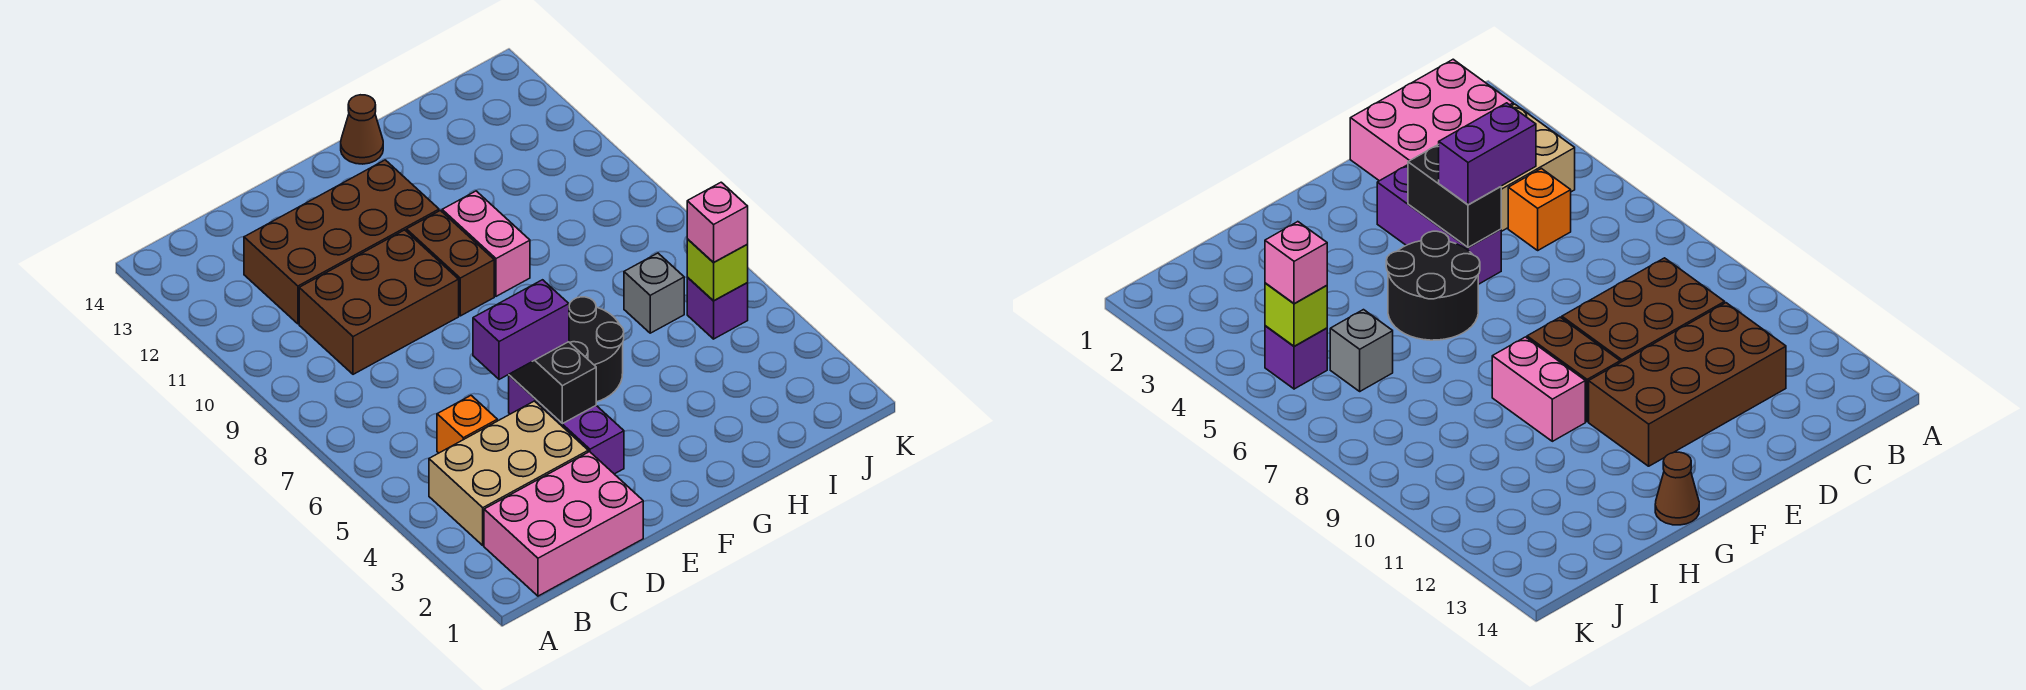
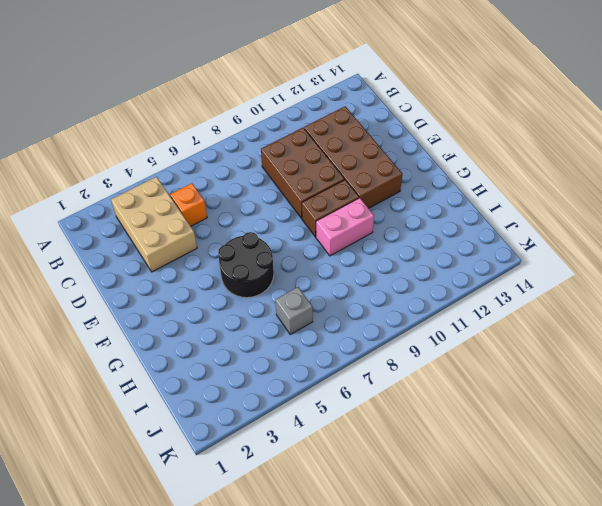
none -> pink brick B1:D2 level 1
none -> purple brick E3:E5 level 1
none -> brown cone G14 level 1

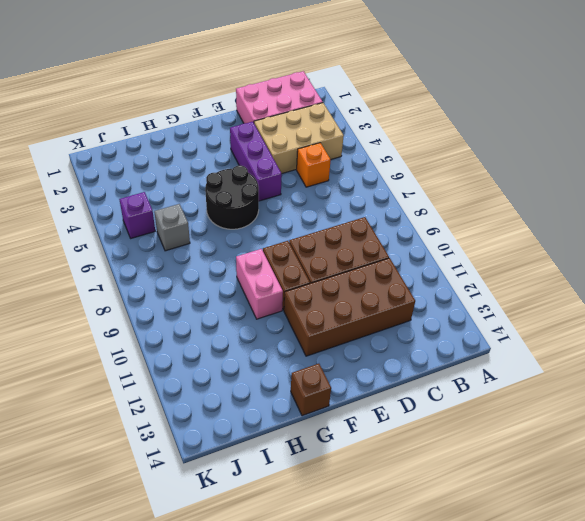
brown brick G14 level 1 -> brown cone G14 level 1
none -> black brick E4:E5 level 2
none -> lime brick J5 level 2
none -> purple brick D5:E5 level 3

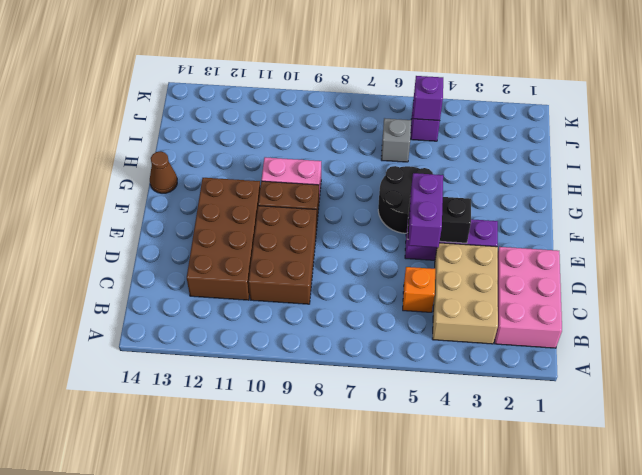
purple brick J5 level 2 -> lime brick J5 level 2
none -> pink brick J5 level 3

